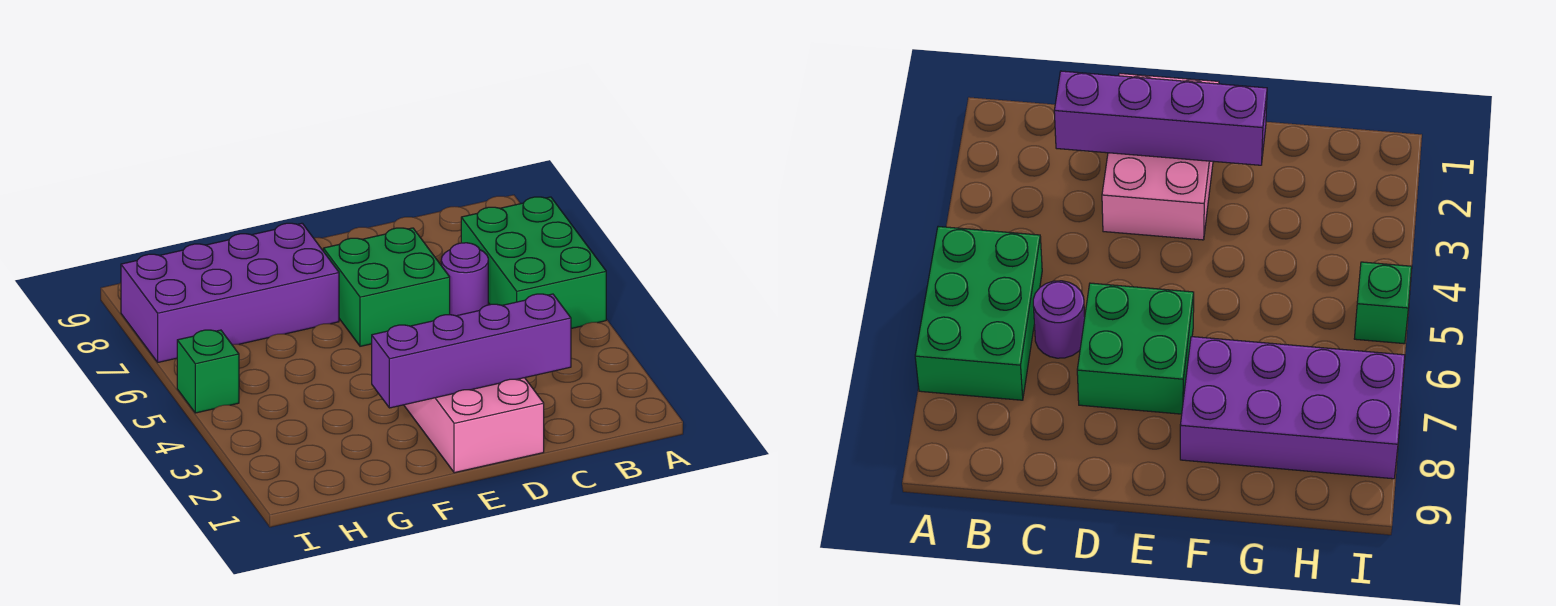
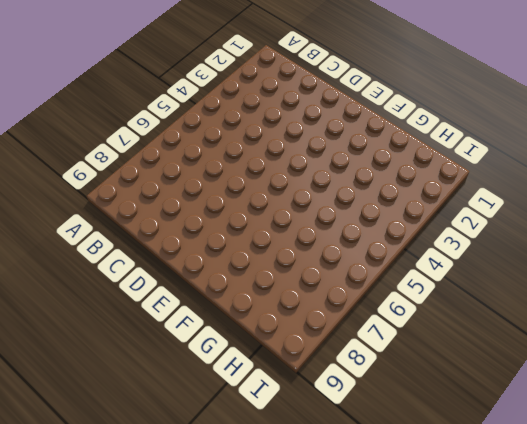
none -> green brick A5:B7 level 1
none -> purple round brick C6 level 1

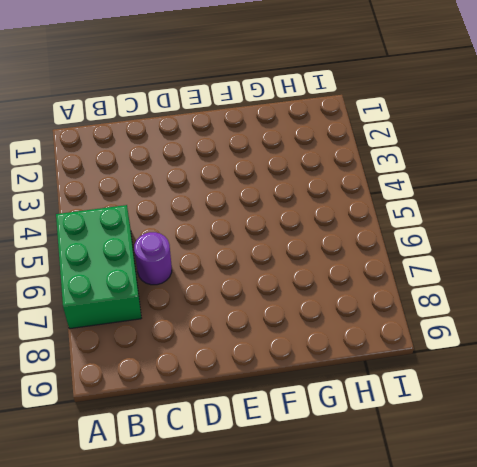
none -> pink brick D1:E3 level 1
none -> green brick D6:E7 level 1

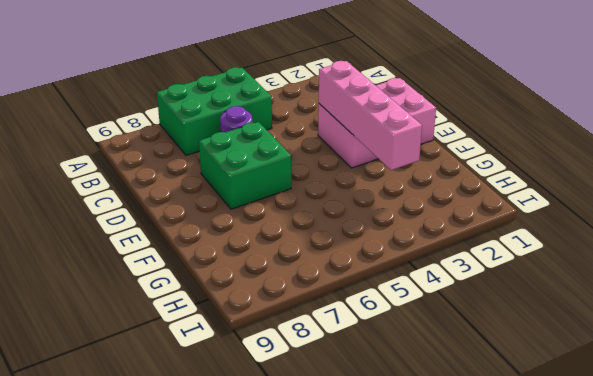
pink brick D3:G3 level 2 -> none
none -> purple brick F7:I8 level 1
none -> green brick I5 level 1

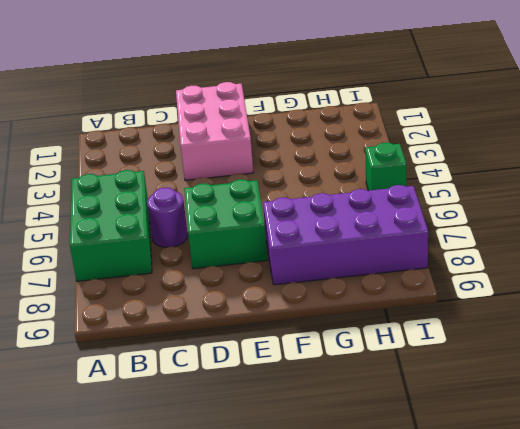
none -> purple brick C2:F2 level 2

